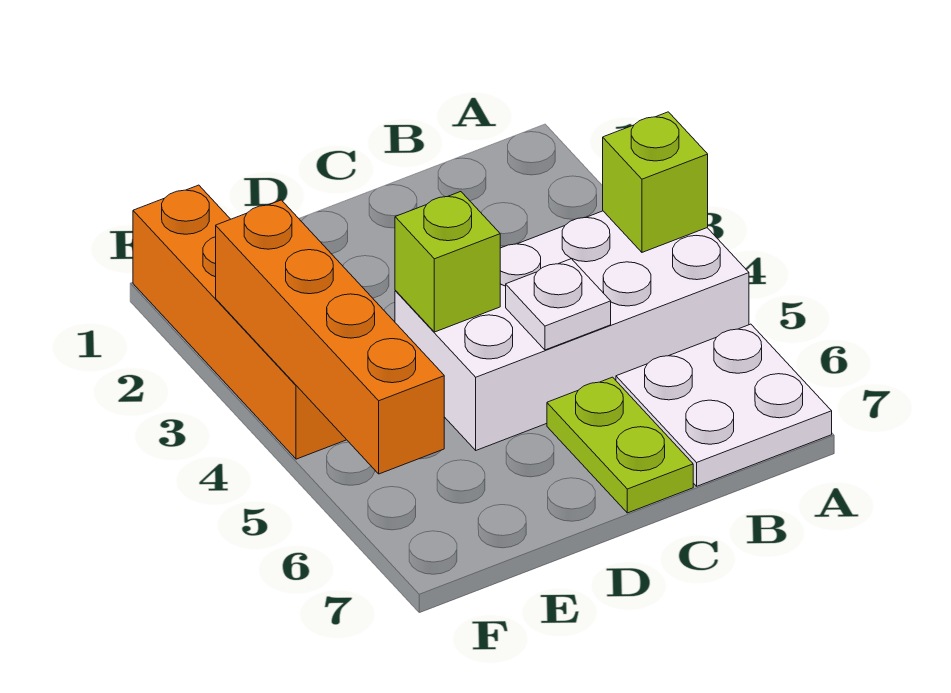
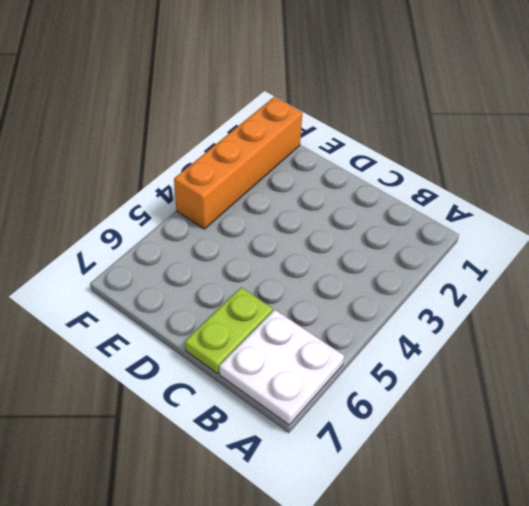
none -> white brick A4:D5 level 1
none -> lime brick A4 level 2

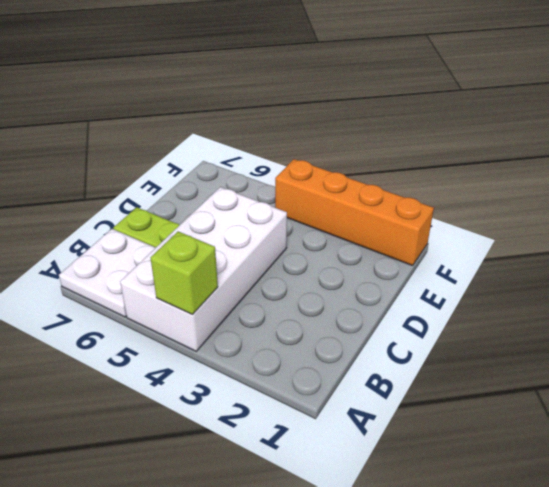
none -> white plate C5 level 2
none -> lime brick D4 level 2

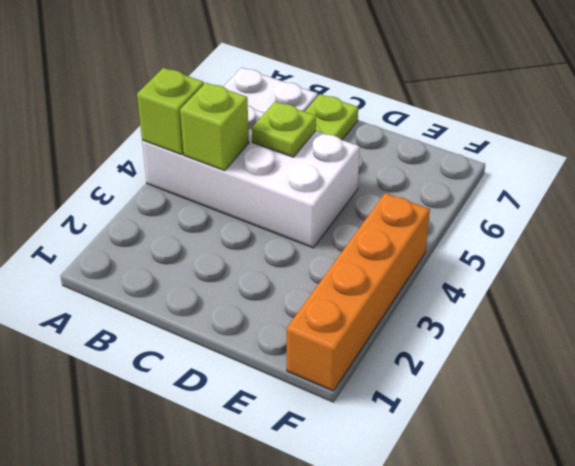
lime brick B4 level 2 -> lime brick D4 level 2
lime plate C5 level 2 -> white plate C5 level 2
none -> orange brick F3:F6 level 2

